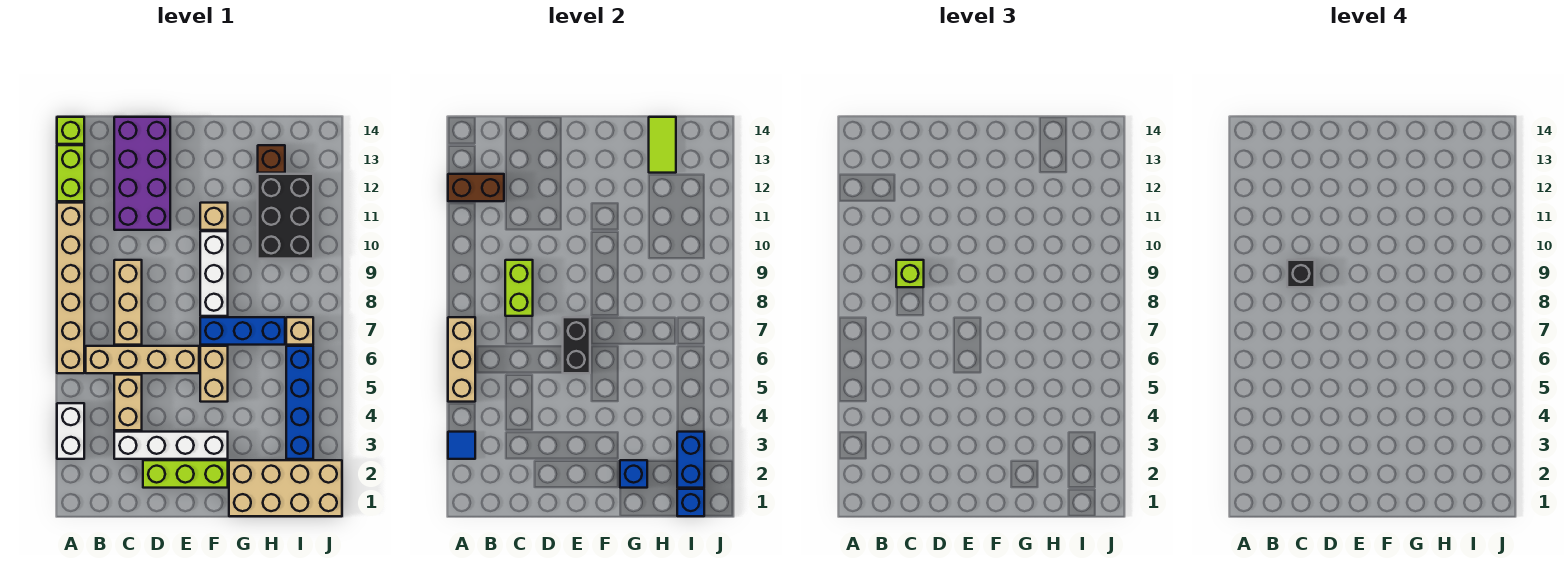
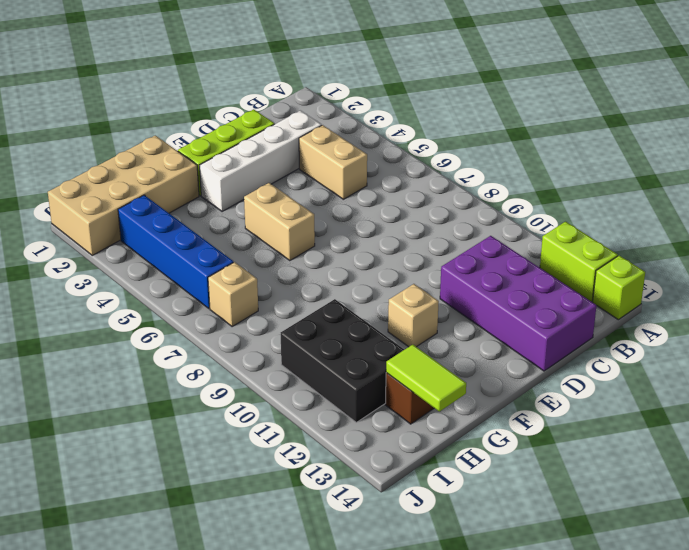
none -> white brick A3:A4 level 1
none -> tan brick A6:A11 level 1
none -> tan brick B6:E6 level 1
none -> tan brick C7:C9 level 1

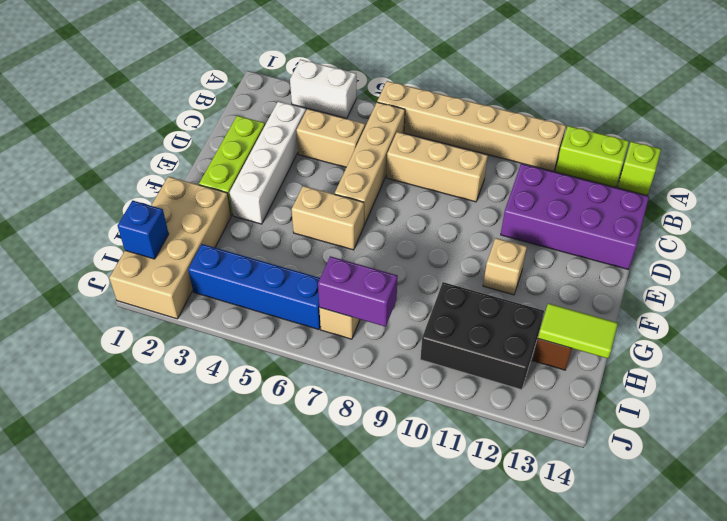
purple brick I7:I8 level 2 -> none
none -> blue brick F7:H7 level 1
none -> white brick F8:F10 level 1
none -> blue tile A3 level 2
none -> tan brick A5:A7 level 2

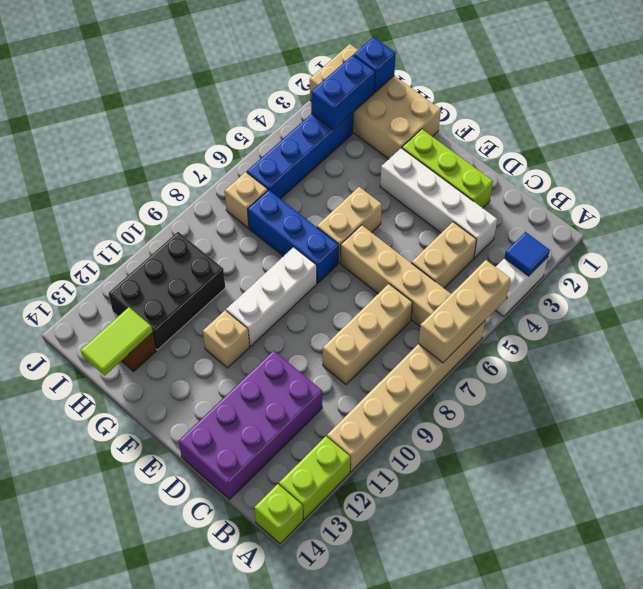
none -> brown brick A12:B12 level 2
none -> lime brick C8:C9 level 2
none -> black brick E6:E7 level 2
none -> blue brick G2 level 2

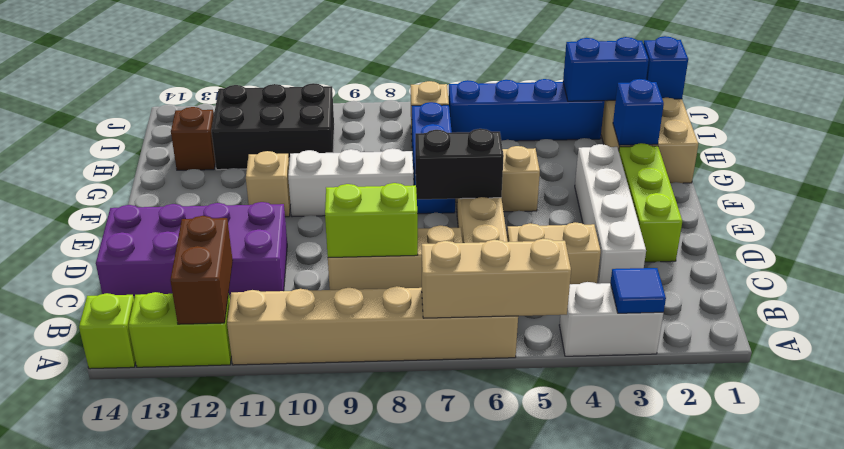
none -> lime tile H13:H14 level 2
none -> lime brick C9 level 3
none -> black brick C9 level 4

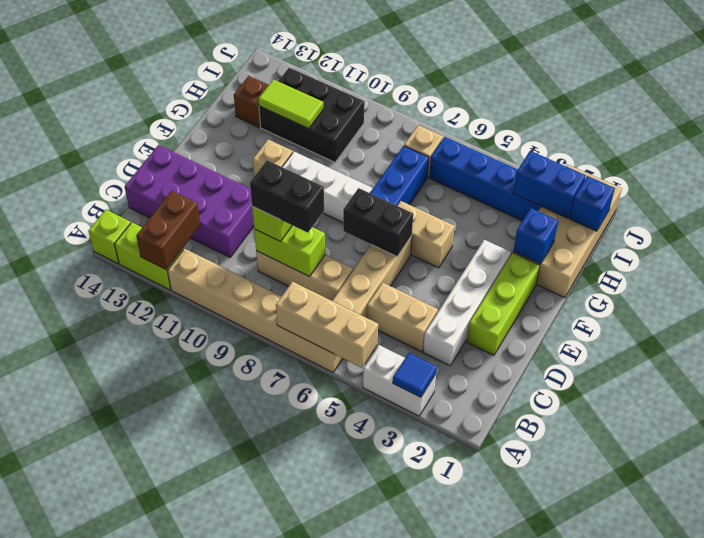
black brick C8:C9 level 4 -> black brick C9 level 4
lime tile H11:H12 level 2 -> lime tile H13:H14 level 2

